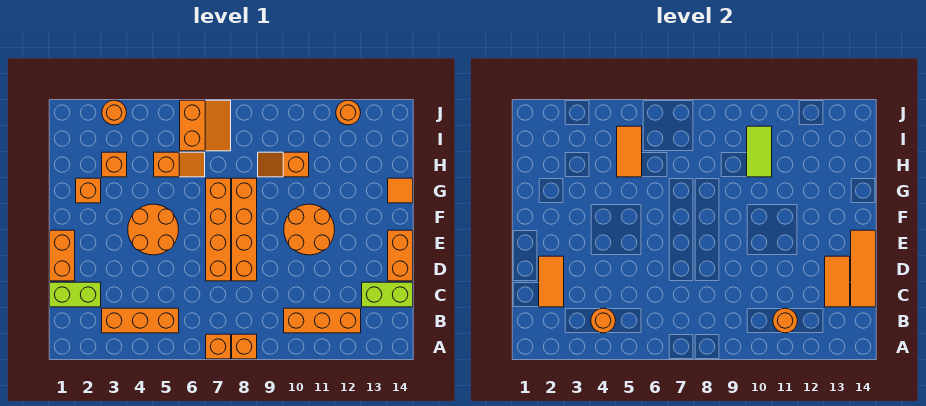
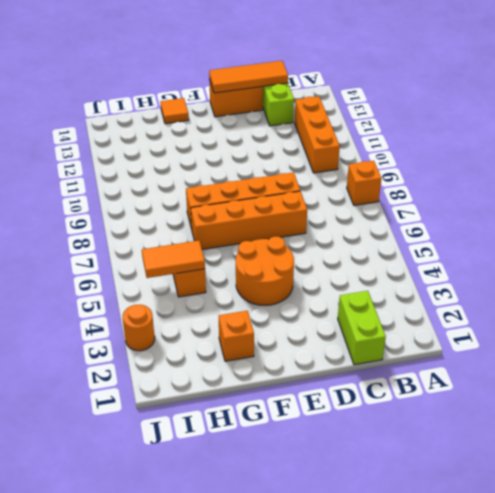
none -> orange brick A7 level 1
none -> orange brick B3:B5 level 1
none -> orange brick D1:E1 level 1

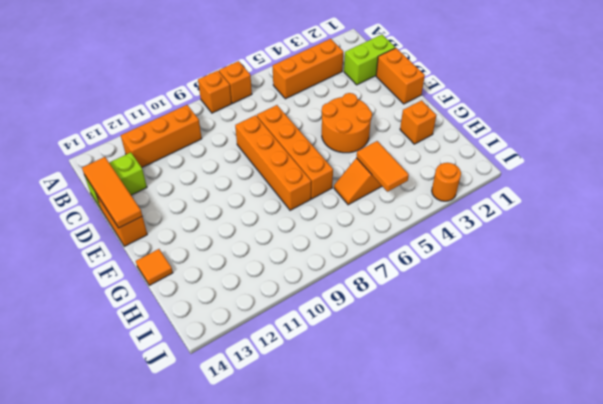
none -> orange round brick E10:F11 level 1
none -> orange brick H3 level 1
none -> orange slope H9:H10 level 1 top 10

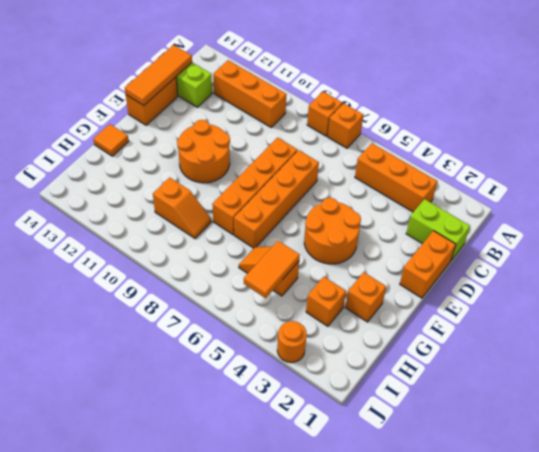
none -> orange slope I6:J7 level 1 top 6
none -> orange round brick J12 level 1
none -> orange round brick B4 level 2

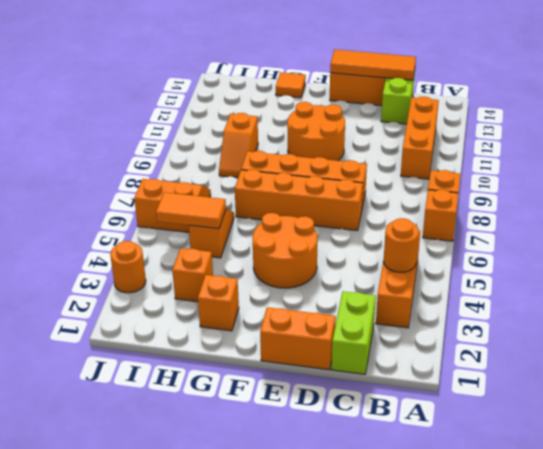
none -> orange round brick J12 level 1
none -> orange round brick B11 level 2
none -> orange tile C2:D2 level 2

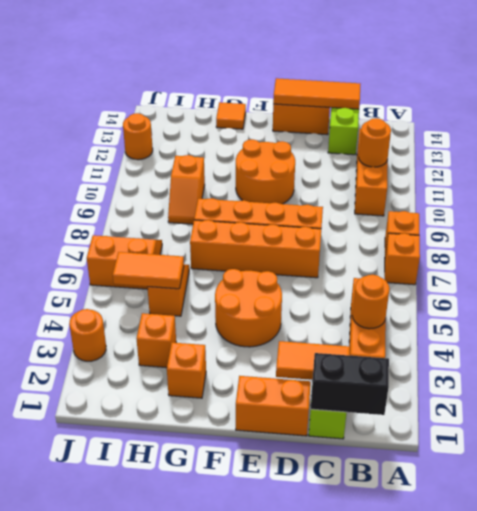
black brick B1:C1 level 2 -> none
none -> orange tile C13:D13 level 2
none -> lime tile H10:I10 level 2

